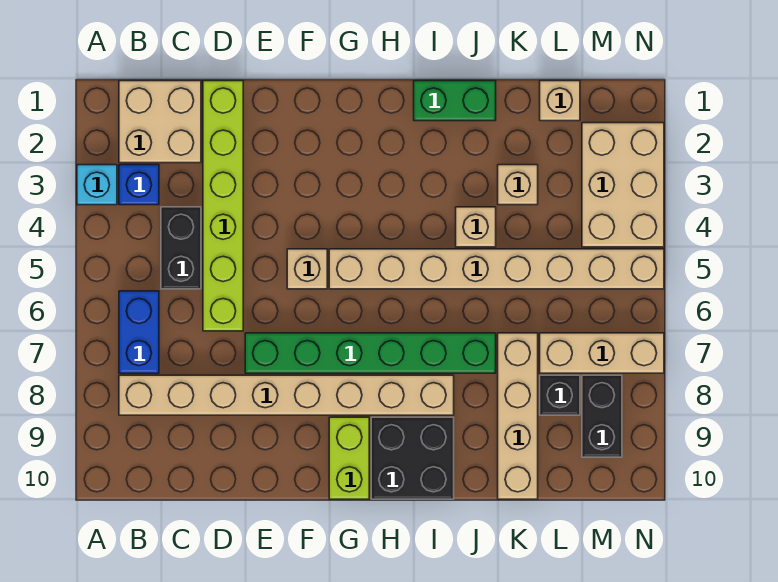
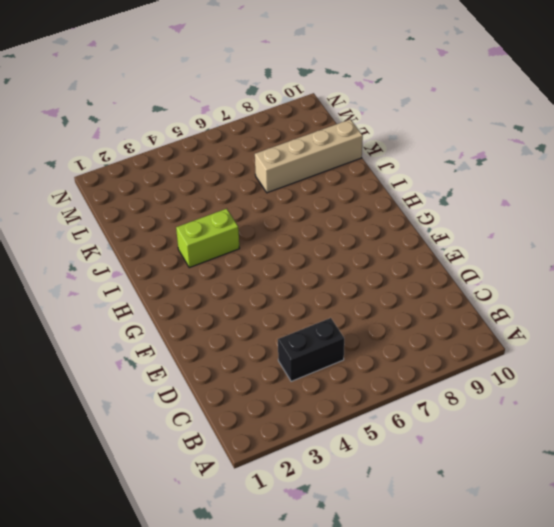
lime brick I3:I4 level 1 -> lime brick G9:G10 level 1
none -> cyan brick A3 level 1
none -> tan brick B1:C2 level 1
none -> blue brick B3 level 1

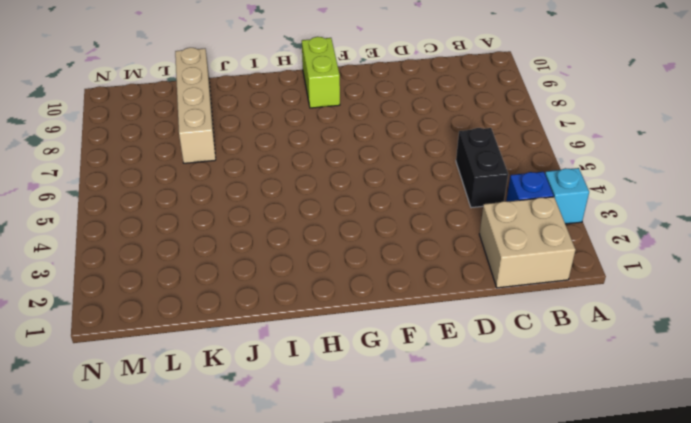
none -> blue brick B6:B7 level 1
none -> tan brick B8:I8 level 1
none -> lime brick D1:D6 level 1

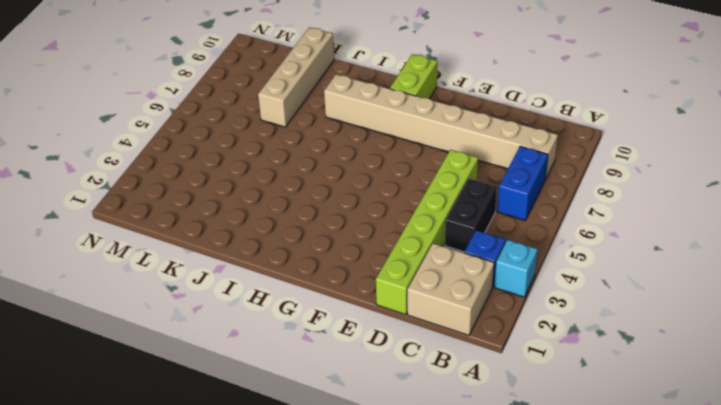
none -> green brick E7:J7 level 1
none -> tan brick F5 level 1
none -> tan brick G5:N5 level 1

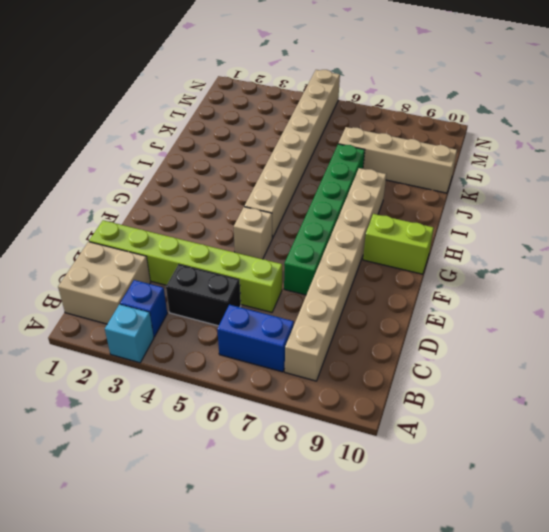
none -> black brick H9:I10 level 1
none -> green brick I1:J1 level 1
none -> tan brick J4 level 1

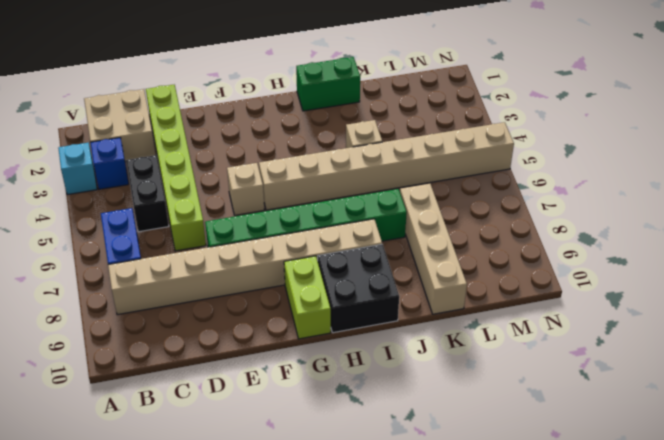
none -> tan brick K3 level 1
none -> tan brick L1 level 1
none -> tan brick L7:N7 level 1

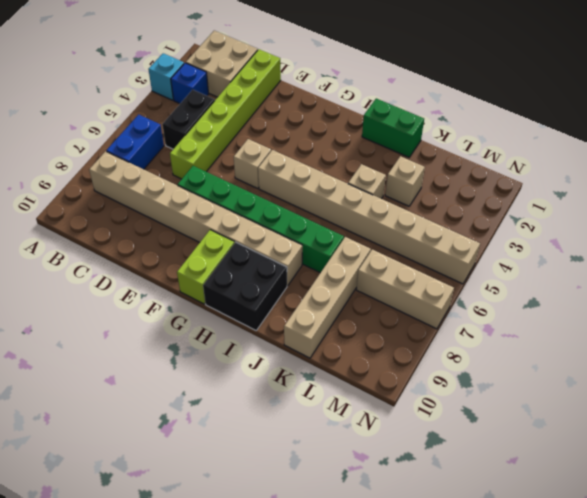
none -> tan brick L1 level 1
none -> black brick L8 level 1
none -> tan brick M2:N4 level 1

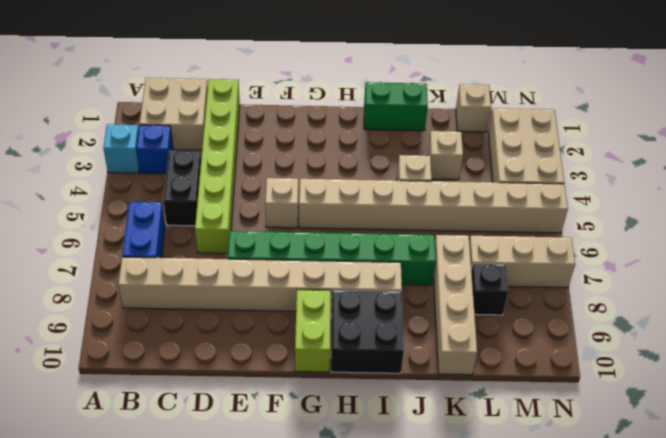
none -> black brick M8:M9 level 1

